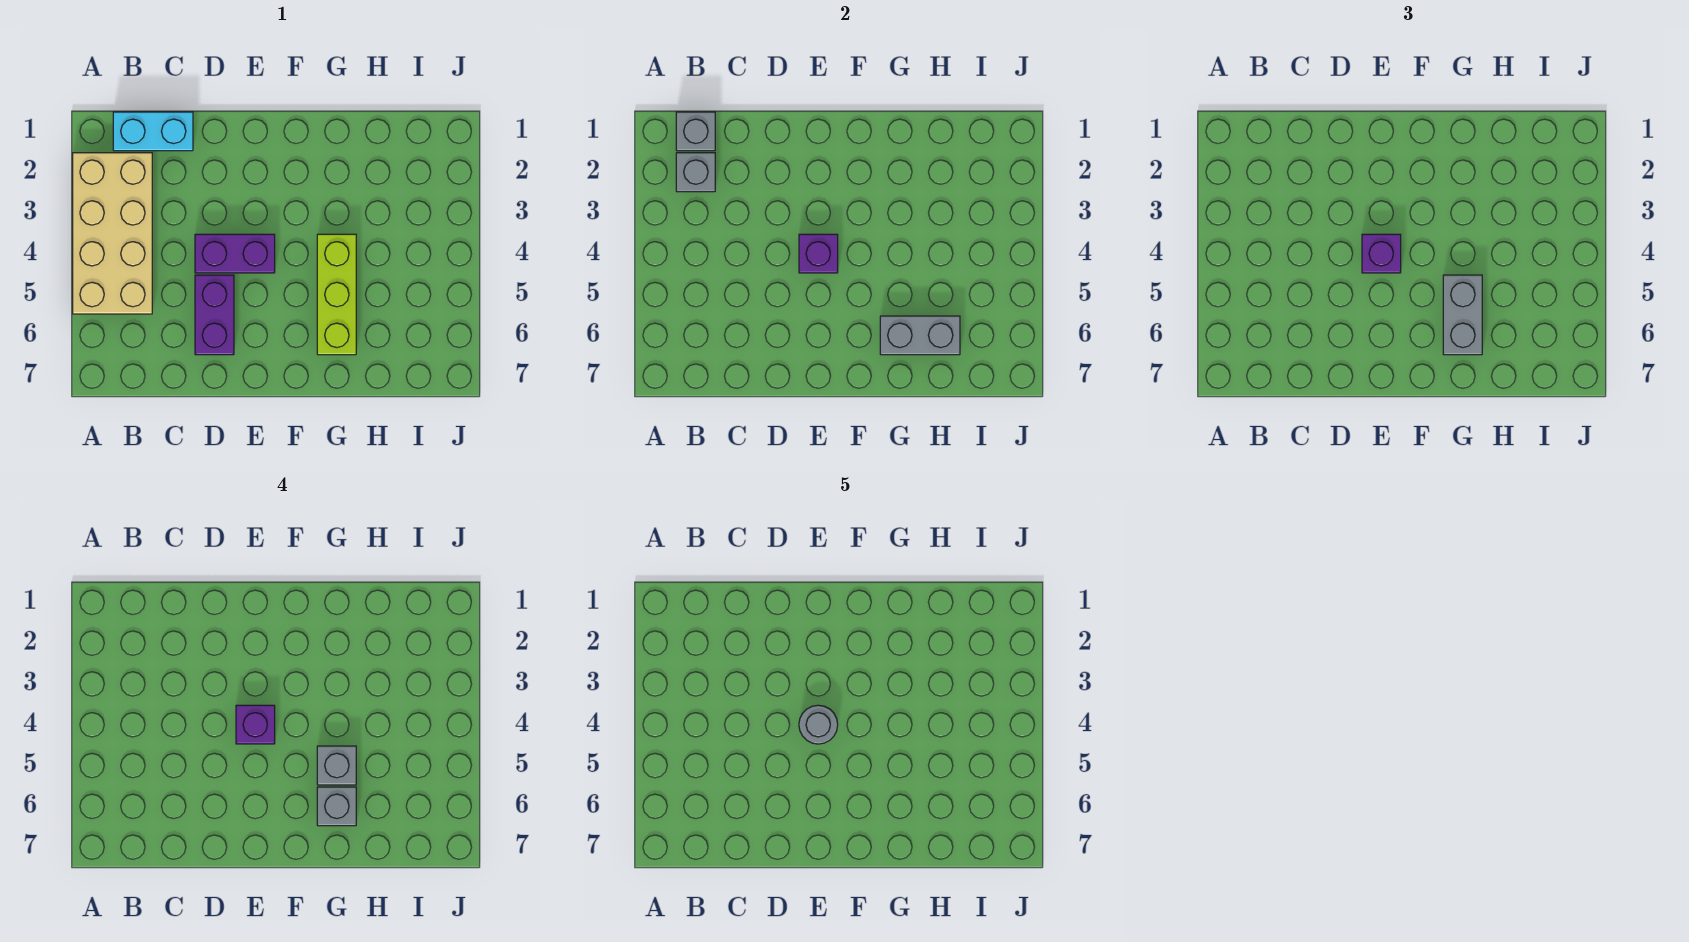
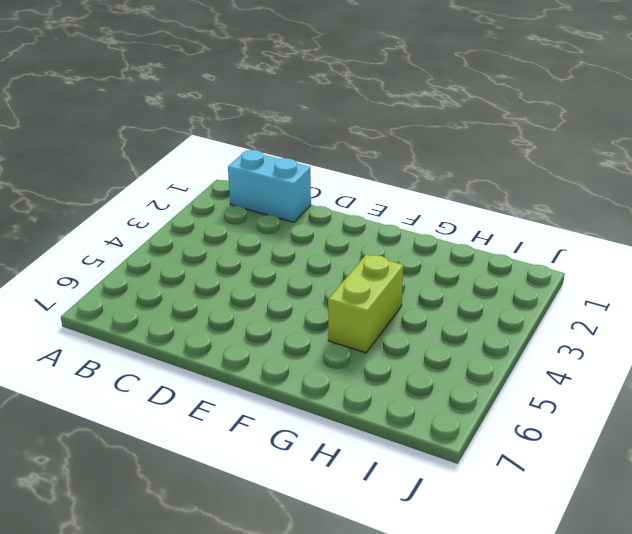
lime brick G4:G5 level 1 -> lime brick G4:G6 level 1
none -> tan brick A2:B5 level 1
none -> purple brick D4:E4 level 1
none -> purple brick D5:D6 level 1

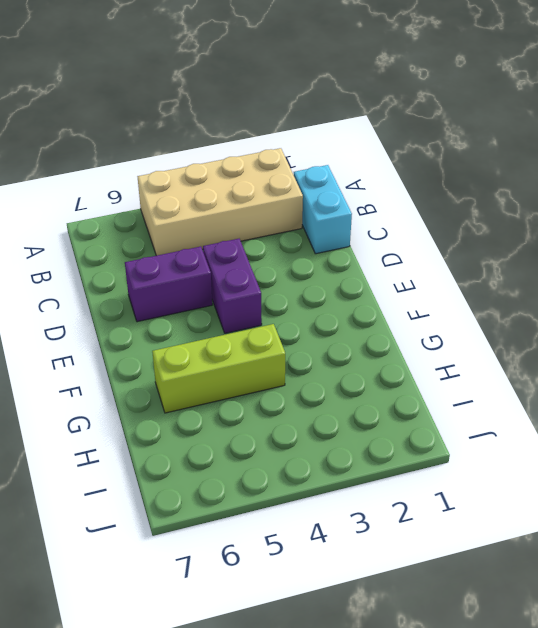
none -> grey brick B1 level 2
none -> grey brick B2 level 2
none -> purple brick E4 level 2

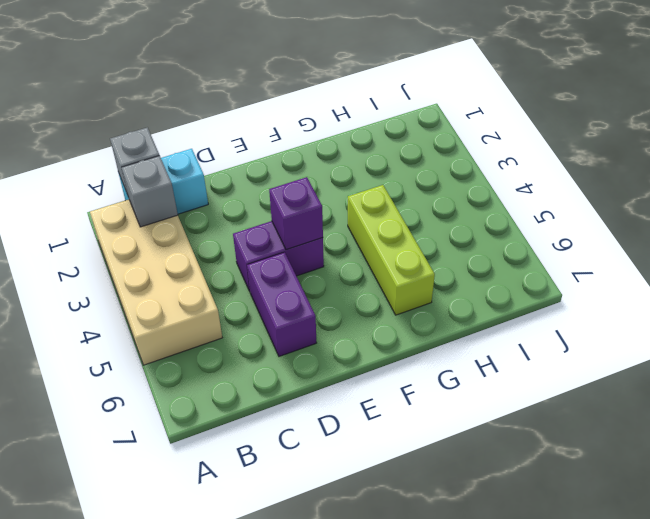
none -> grey brick G6:H6 level 2
none -> purple brick E4 level 3
none -> grey brick G5:G6 level 3

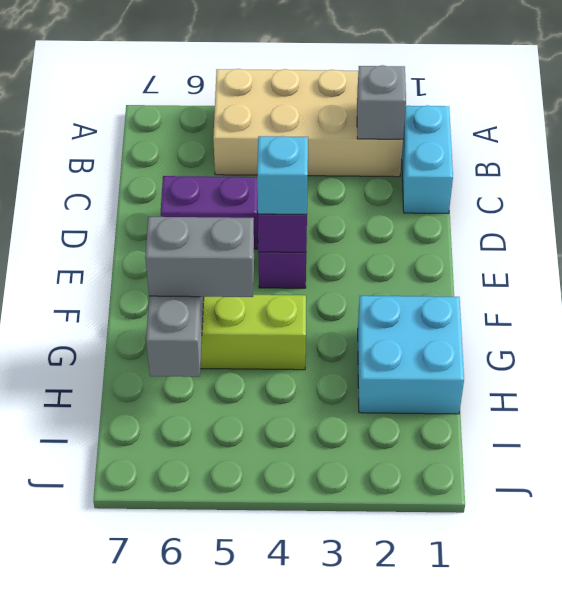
cyan brick E4 level 3 -> purple brick E4 level 3
cyan brick G1:H2 level 1 -> none
none -> grey brick B1 level 2
none -> purple brick E4 level 4
none -> grey brick G5 level 4

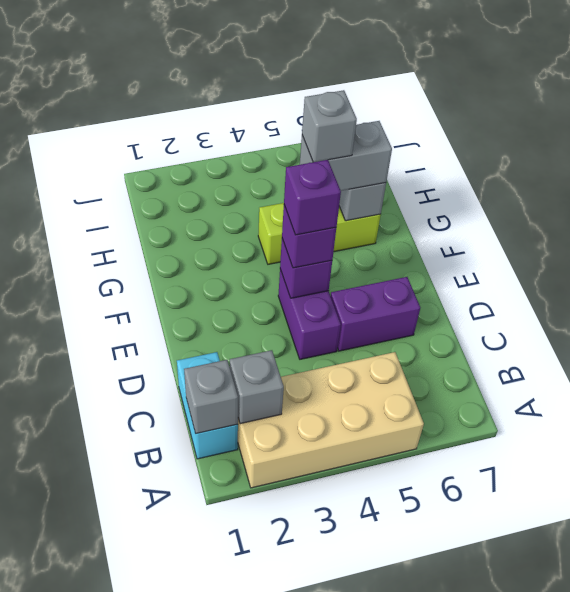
none -> grey brick G6 level 4
none -> grey round brick E4 level 5

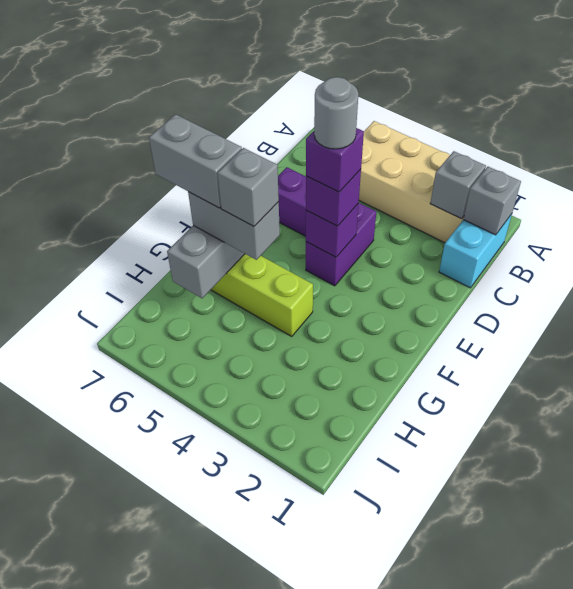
grey brick G6:G7 level 4 -> grey brick G6 level 4

